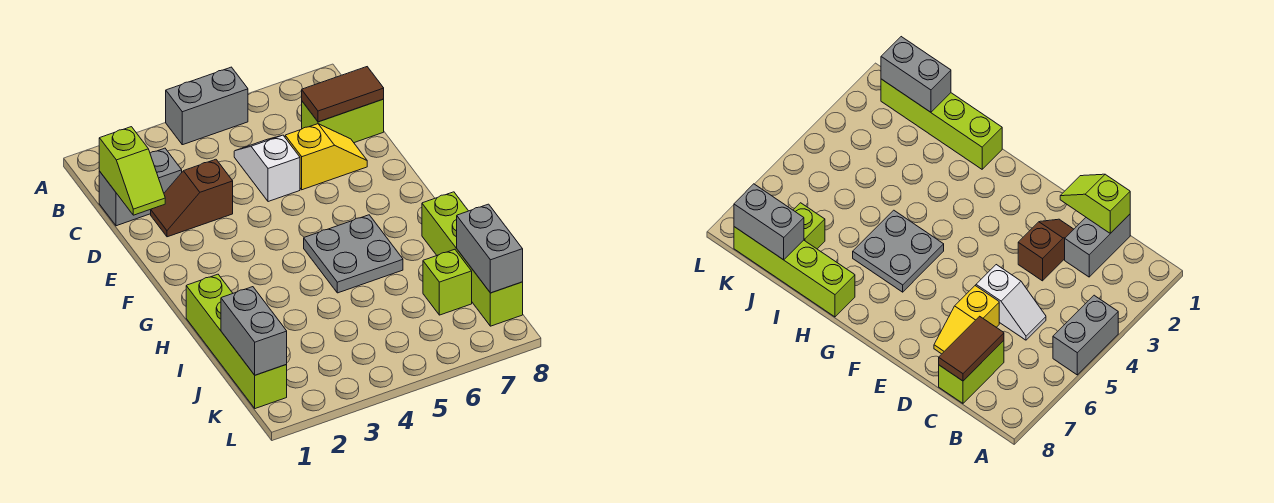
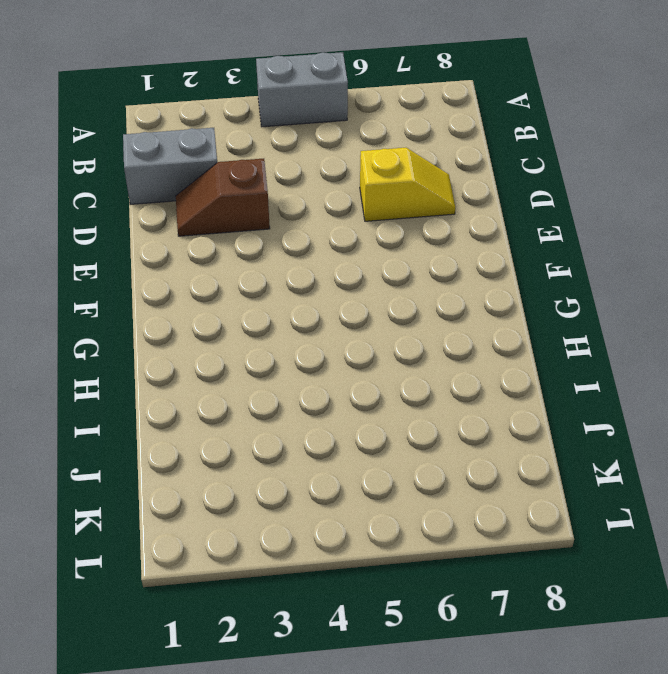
none -> white slope C5:D5 level 1 top D
none -> lime brick C7:C8 level 1
none -> grey plate G5:H6 level 1

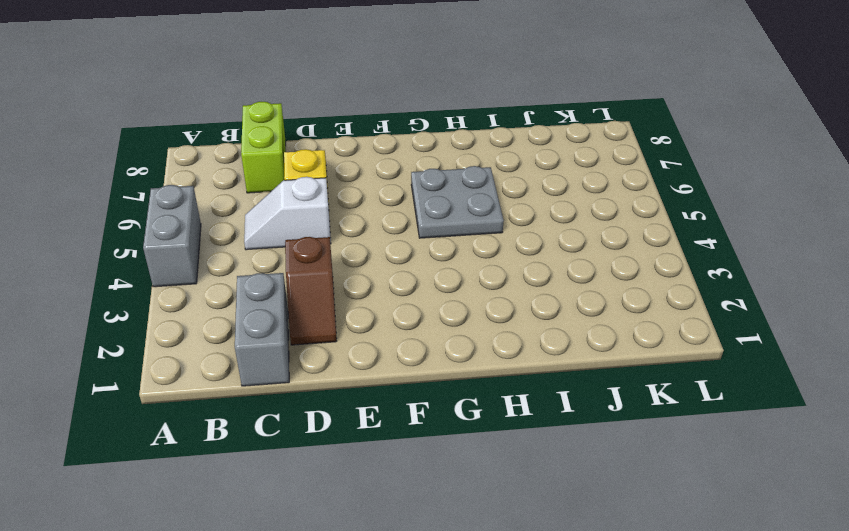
none -> lime brick H1:K1 level 1
none -> lime brick H8:K8 level 1
none -> lime brick J7 level 1

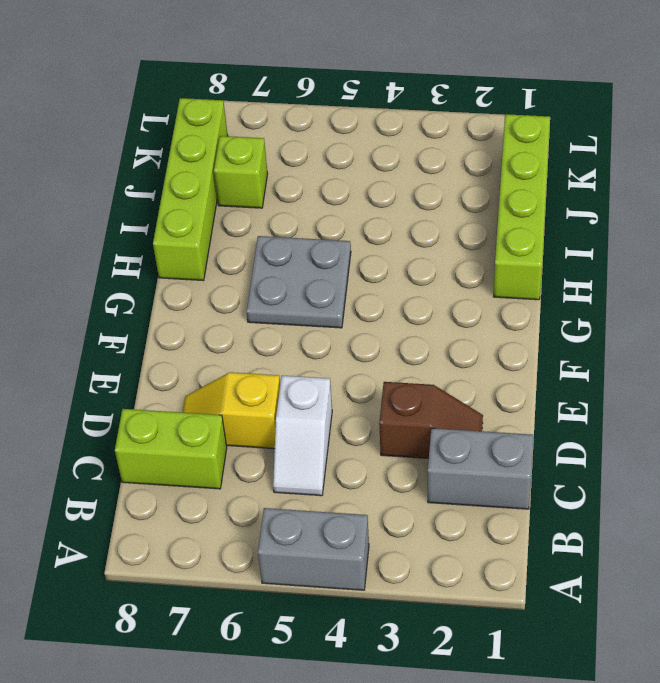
none -> lime slope C1:D1 level 2 top C
none -> brown tile C7:C8 level 2
none -> grey brick J1:K1 level 2

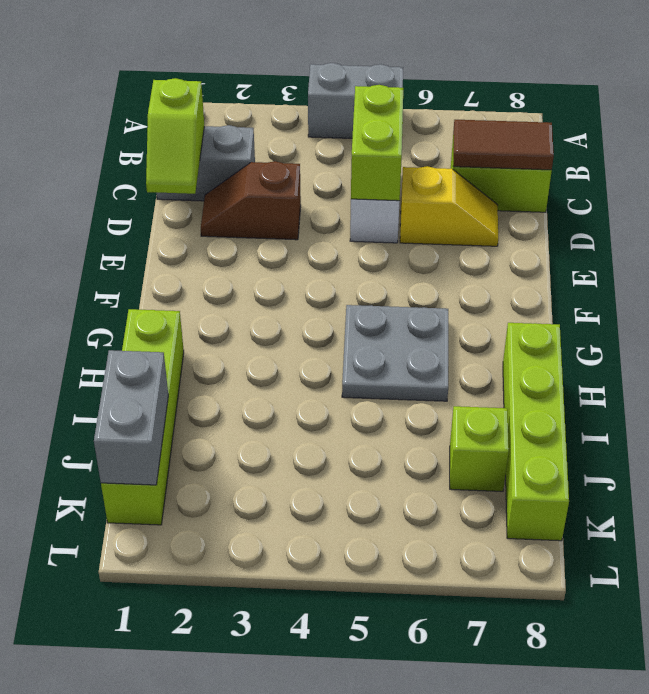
lime brick C5:D5 level 2 -> none
none -> grey brick J8:K8 level 2

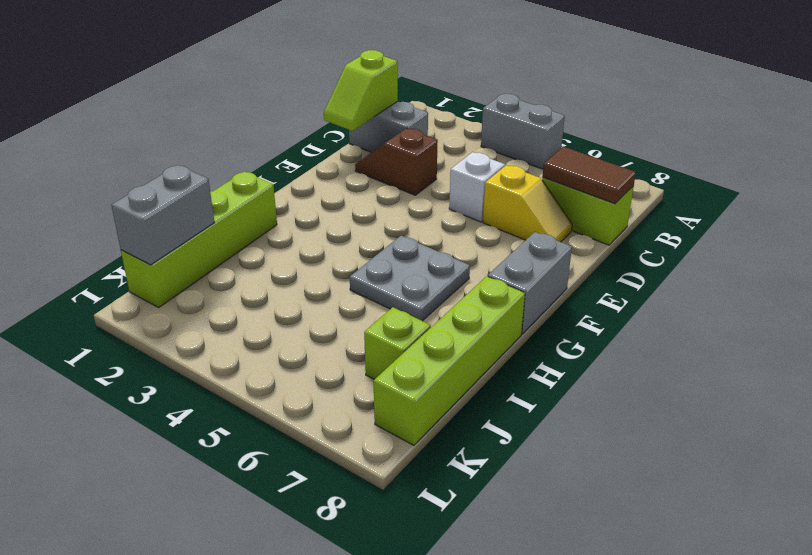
grey brick F8:G8 level 1 -> grey brick J8:K8 level 2

